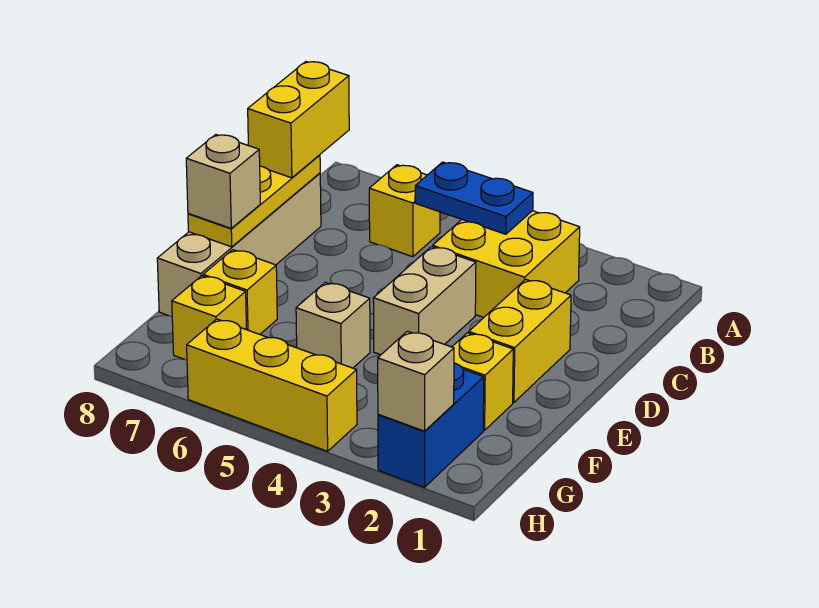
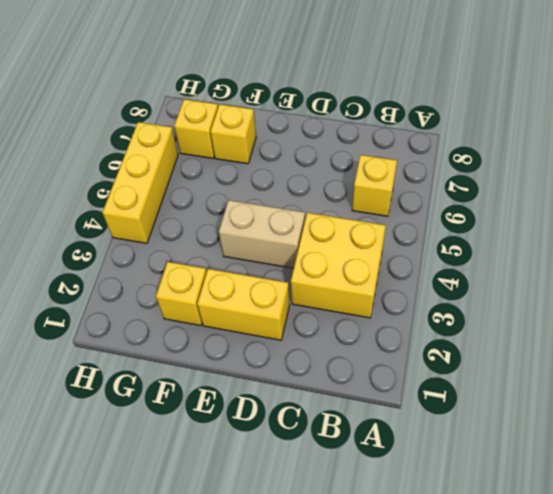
none -> tan brick C8:F8 level 1
none -> tan brick F5 level 1
none -> blue brick G2:H2 level 1

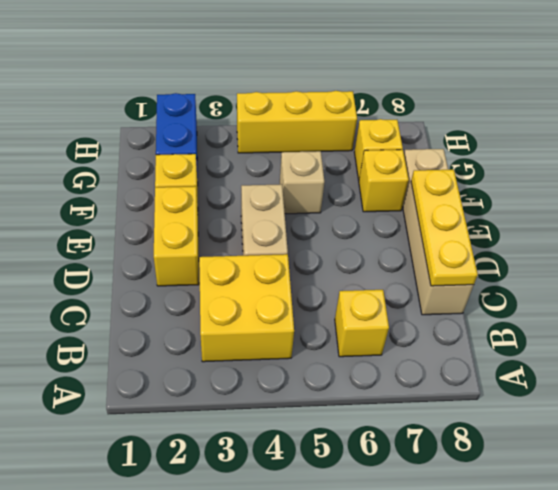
none -> blue plate B4:B5 level 2
none -> tan brick H2 level 2
none -> yellow brick B8:C8 level 3

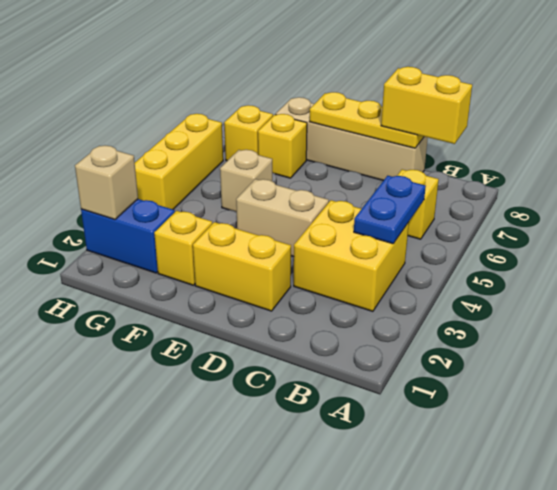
none -> tan brick E8 level 3

